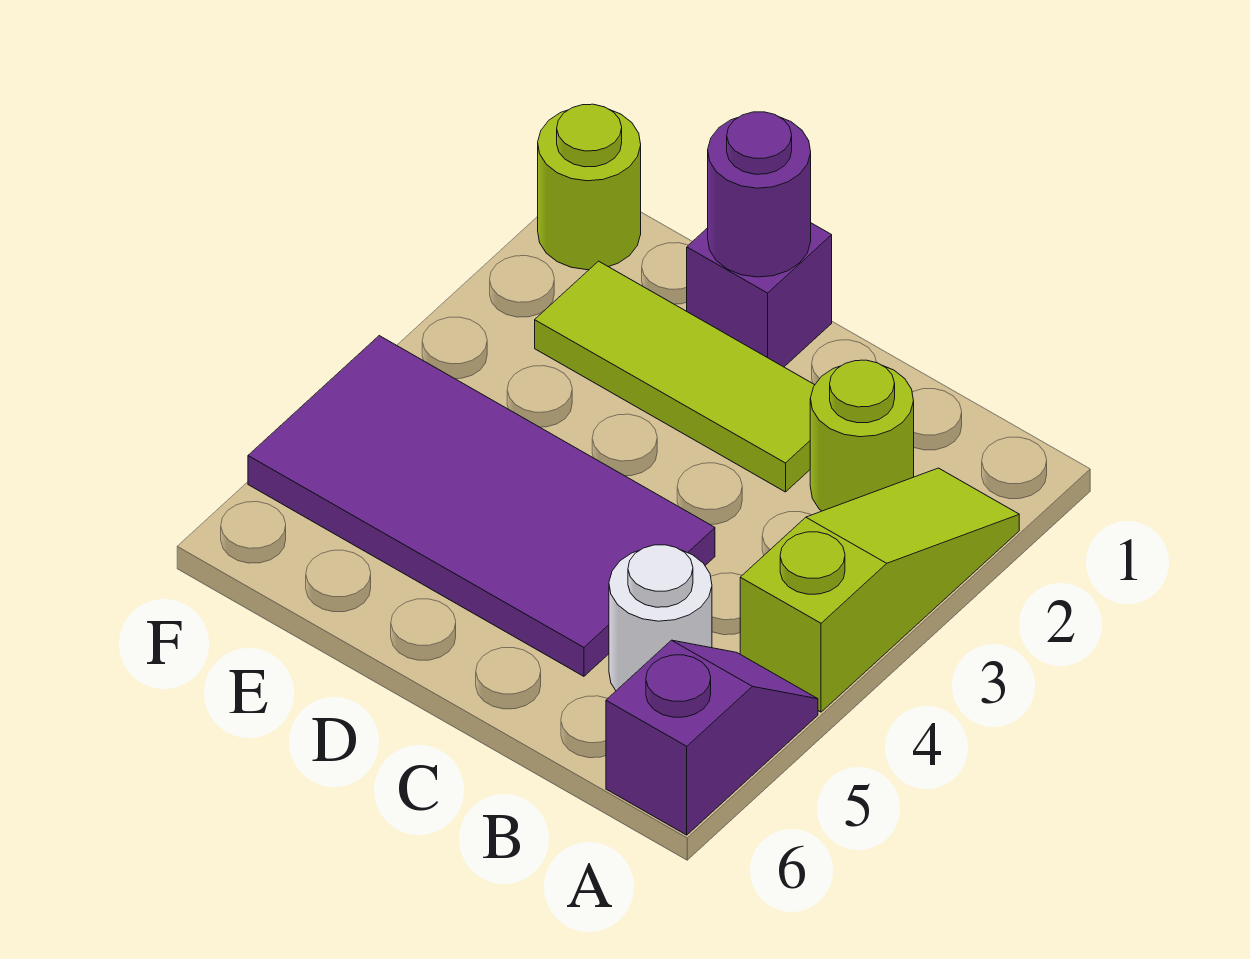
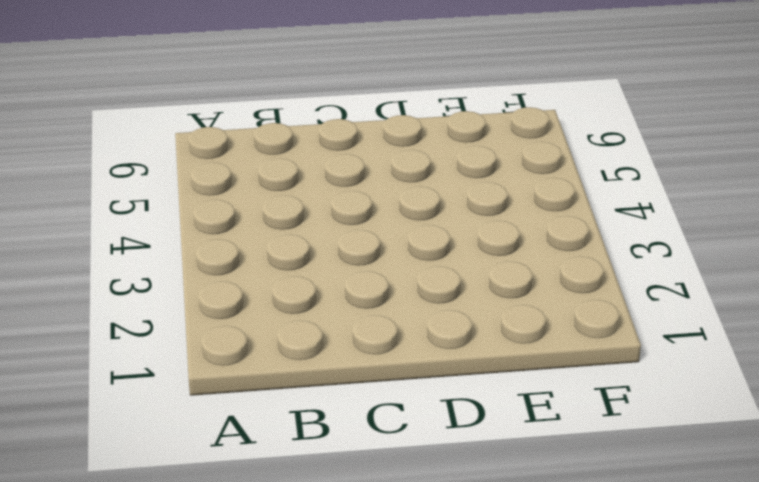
none -> lime slope A2:A4 level 1 top 4
none -> purple slope A5:A6 level 1 top 6

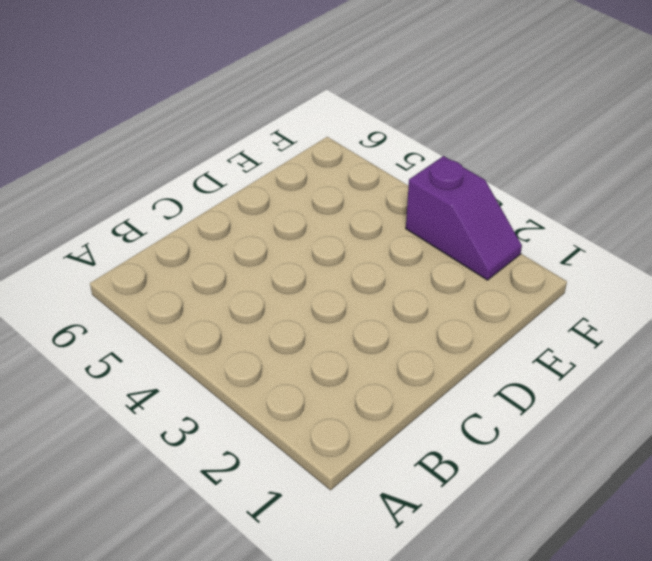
purple slope F2:F3 level 1 top 3 -> purple slope A5:A6 level 1 top 6
none -> lime slope A2:A4 level 1 top 4
none -> lime round brick B2 level 1

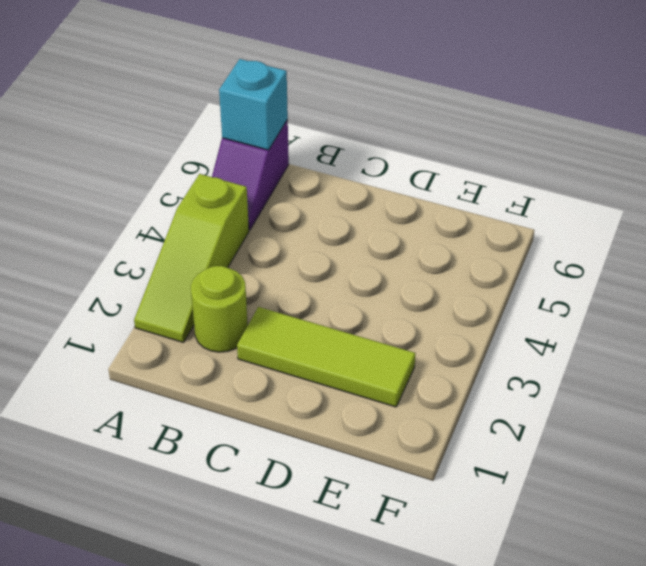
cyan brick A6 level 2 -> none
none -> white round brick B5 level 1
none -> purple tile C4:F5 level 1

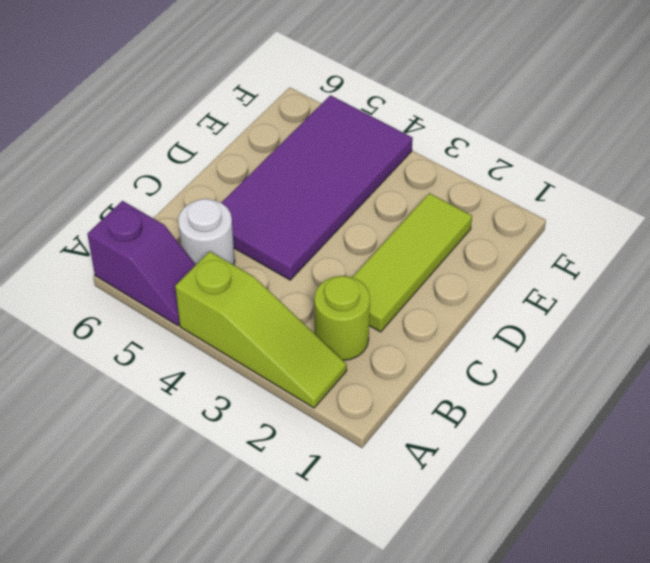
none -> purple brick D1 level 1
none -> lime round brick F1 level 1

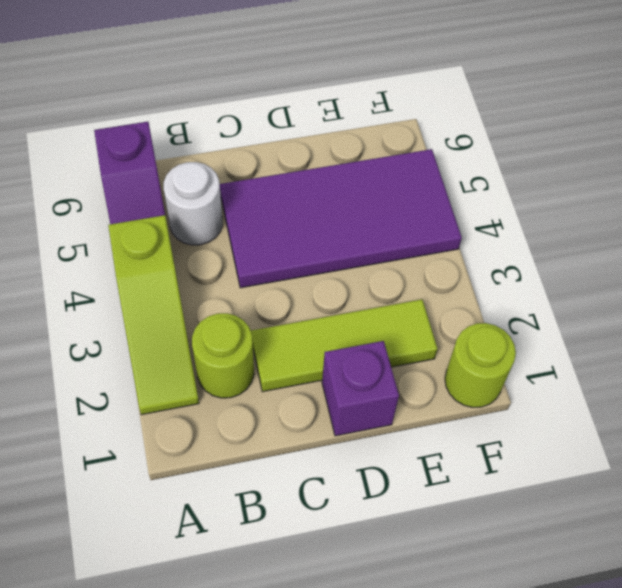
none -> purple round brick D1 level 2

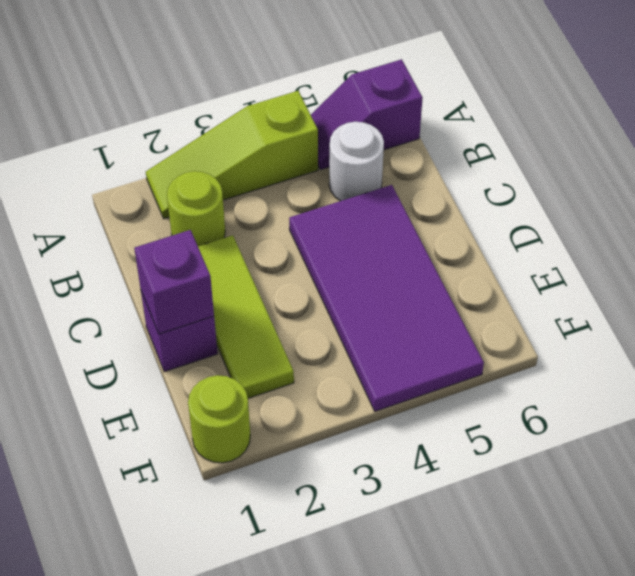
purple brick D1 level 2 -> purple round brick D1 level 2

